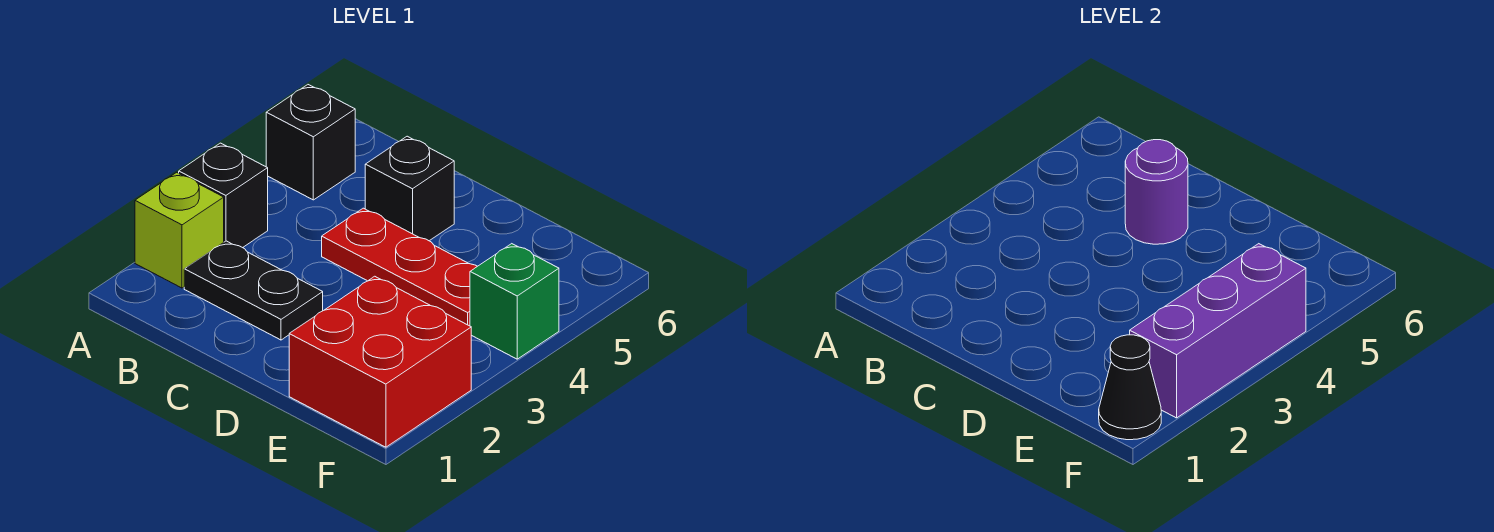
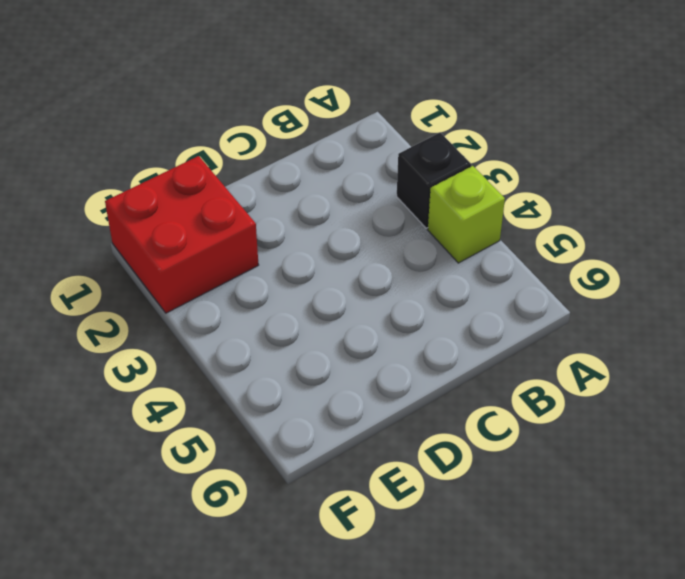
lime brick A4 level 1 -> lime brick A2 level 1
none -> black brick A5 level 1
none -> black plate B2:C2 level 1

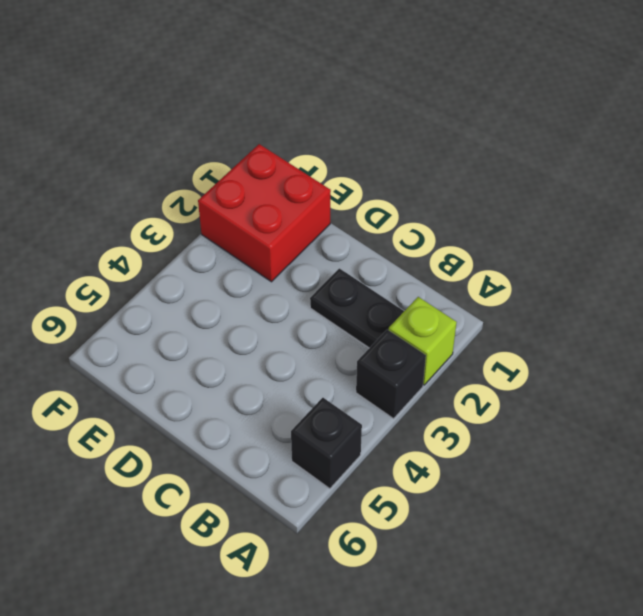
none -> red plate C4:E4 level 1
none -> black brick C5 level 1

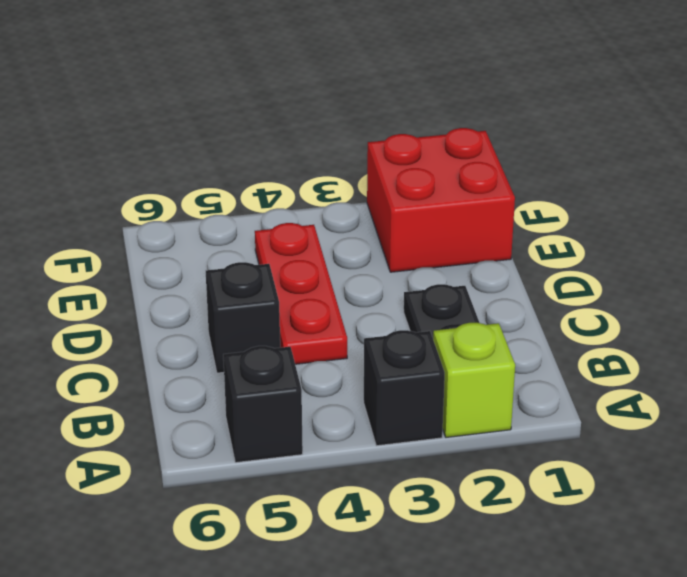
none -> green brick F4 level 1
none -> purple round brick C5 level 2

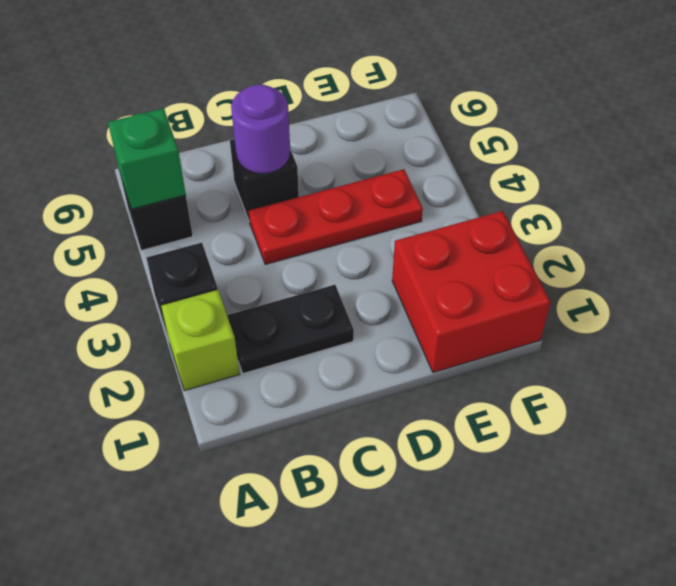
green brick A5 level 2 -> green brick F4 level 1
none -> black cone F1 level 2
none -> purple brick F2:F4 level 2

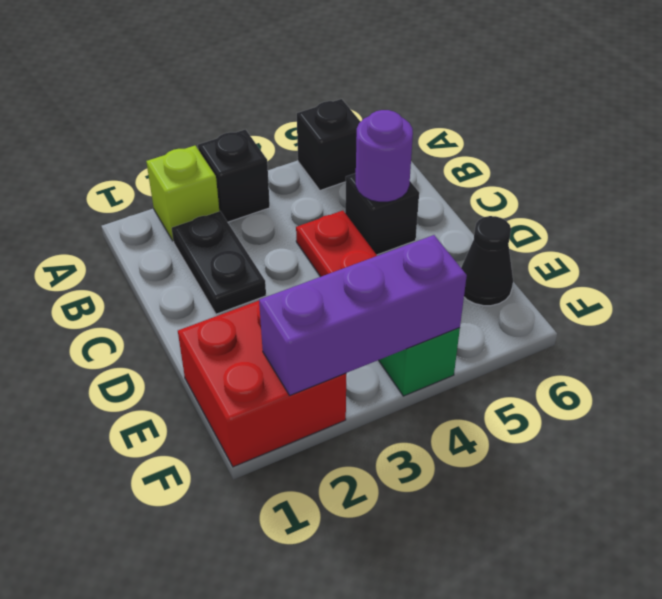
black cone E6 level 1 -> black cone F1 level 2

